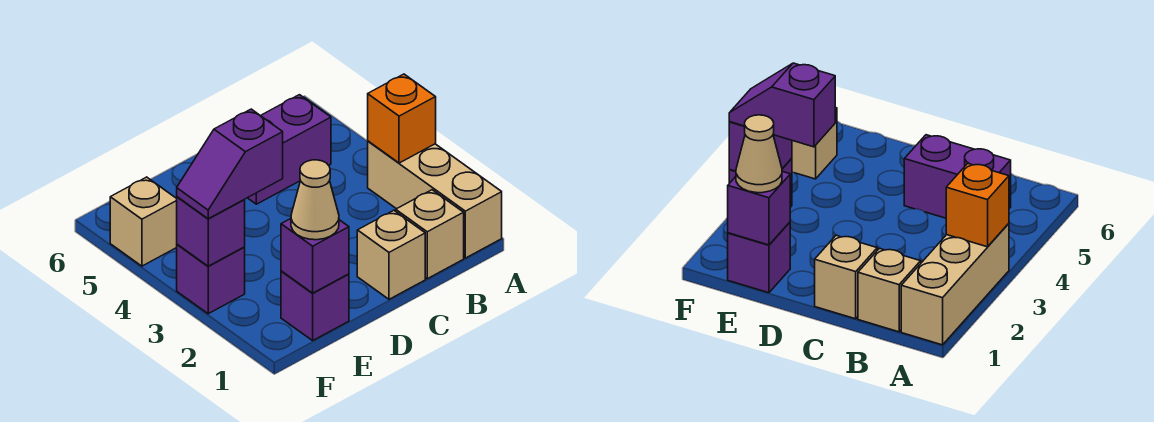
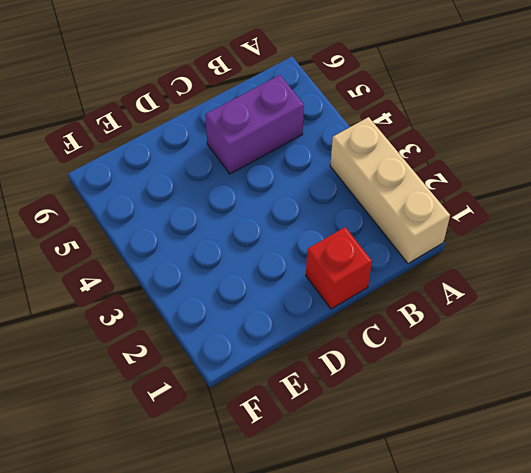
red brick C1 level 1 -> tan brick C1 level 1
none -> tan brick B1 level 1
none -> purple brick E1 level 1
none -> purple brick F3 level 1

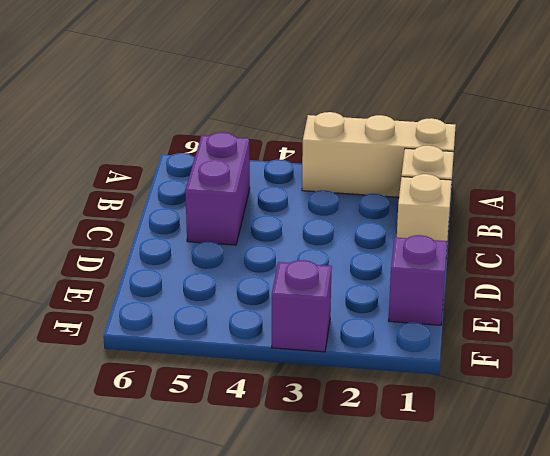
none -> tan brick F5 level 1
none -> orange brick A3 level 2
none -> purple brick E1 level 2

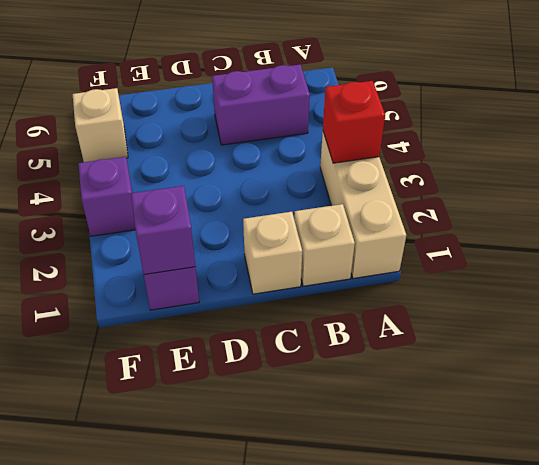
red brick A3 level 2 -> orange brick A3 level 2
none -> purple brick F3 level 2
none -> tan cone E1 level 3
none -> purple slope E3:F3 level 3 top E

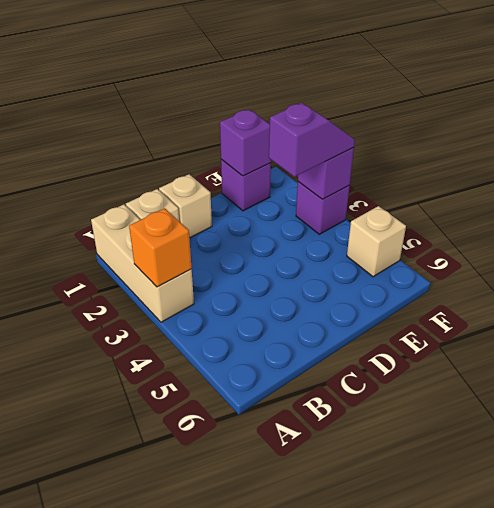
none -> purple brick B5:C5 level 1
none -> tan cone E1 level 3

